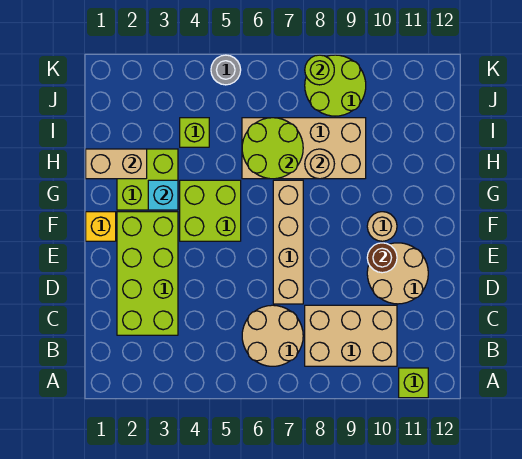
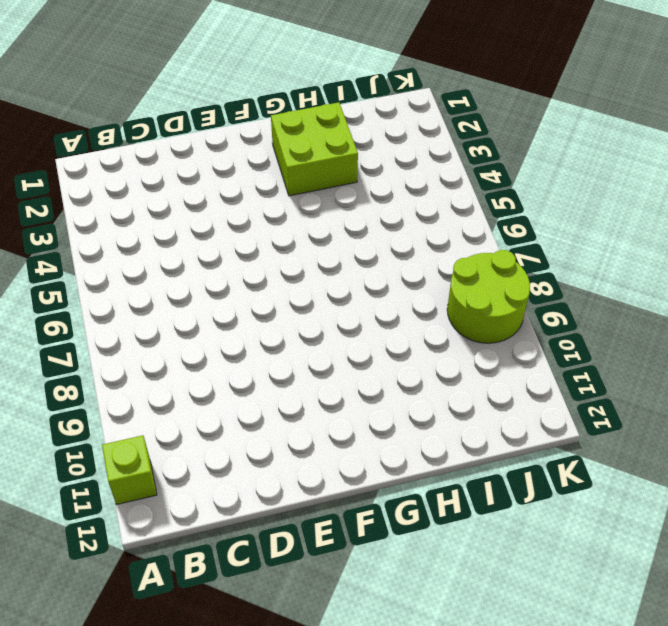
none -> tan round brick B6:C7 level 1
none -> tan brick B8:C10 level 1
none -> lime brick C2:F3 level 1

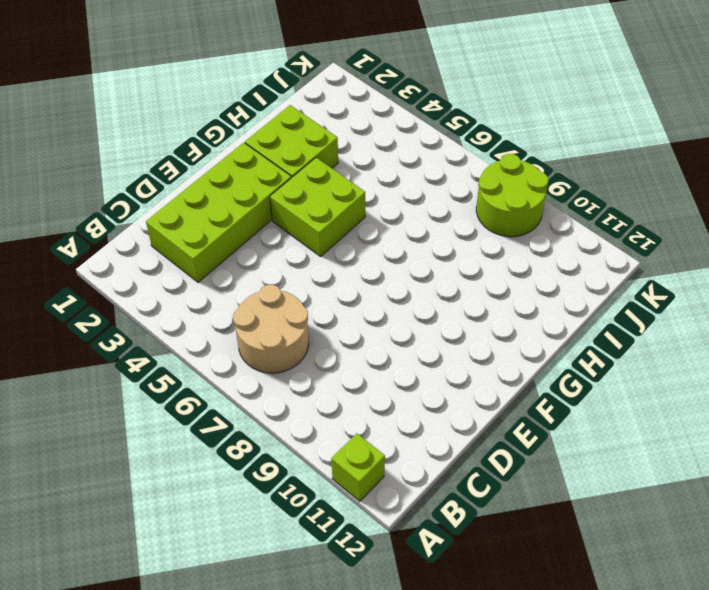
none -> tan brick B8:C10 level 1
none -> tan brick D7:G7 level 1
none -> tan round brick D10:E11 level 1

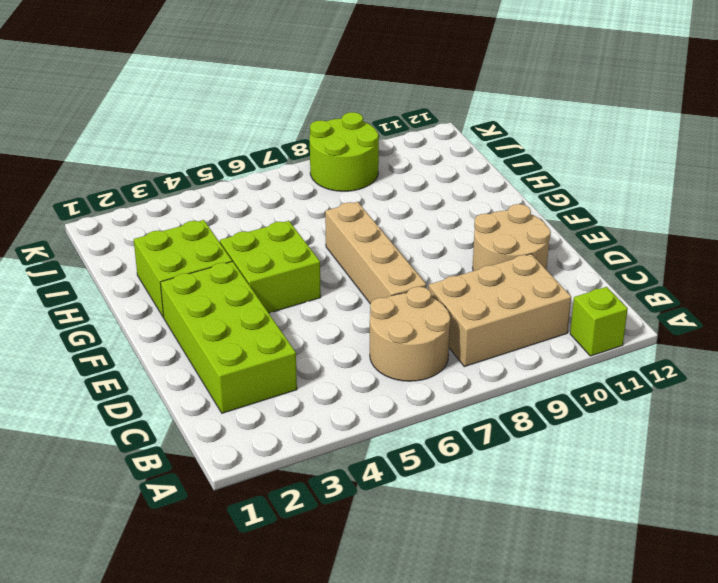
none -> yellow brick F1 level 1
none -> tan round brick F10 level 1
none -> tan brick H6:I9 level 1

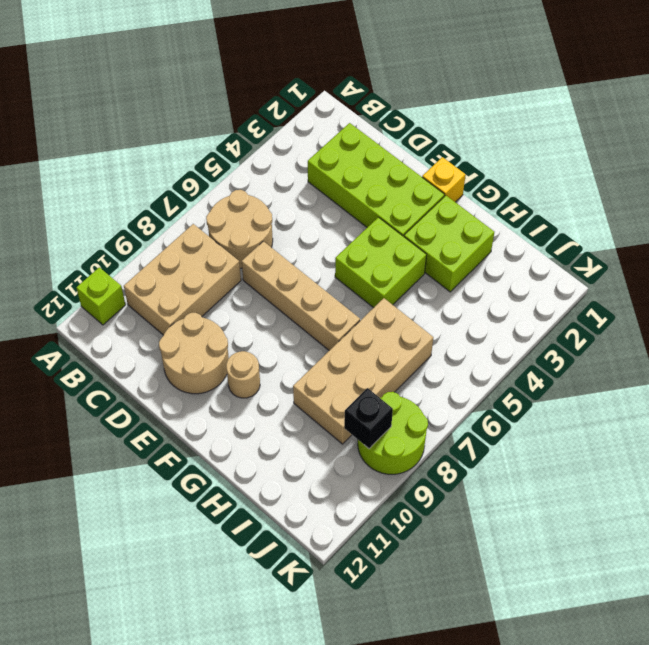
black brick J9 level 2 -> none
none -> lime brick I4 level 1
none -> grey round brick K5 level 1
none -> brown round brick E10 level 2

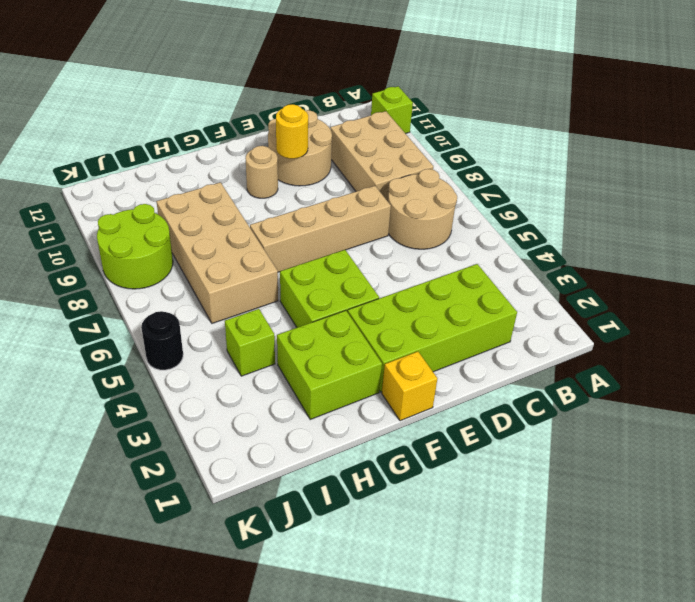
yellow round brick E10 level 2 -> brown round brick E10 level 2
black round brick K5 level 1 -> grey round brick K5 level 1
none -> cyan brick G3 level 2
none -> tan brick H1:H2 level 2
none -> lime round brick H6:I7 level 2

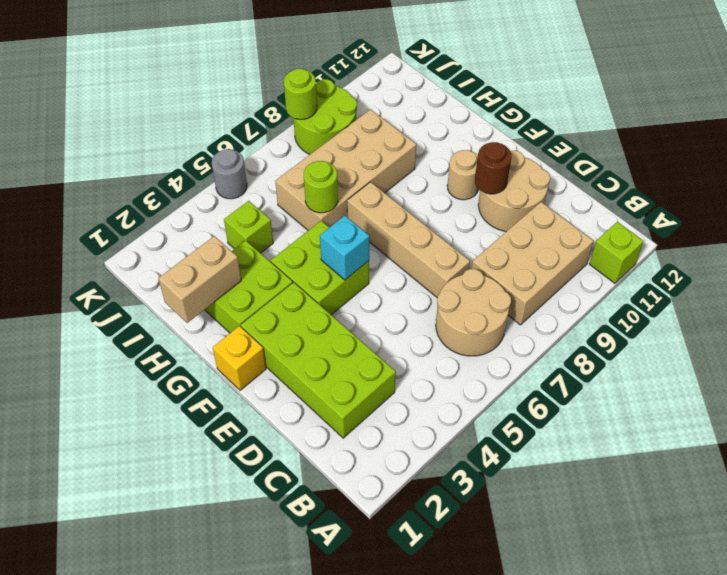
cyan brick F5 level 2 -> cyan brick G3 level 2
lime round brick H6 level 2 -> lime round brick H6:I7 level 2
none -> tan round brick H8 level 2

